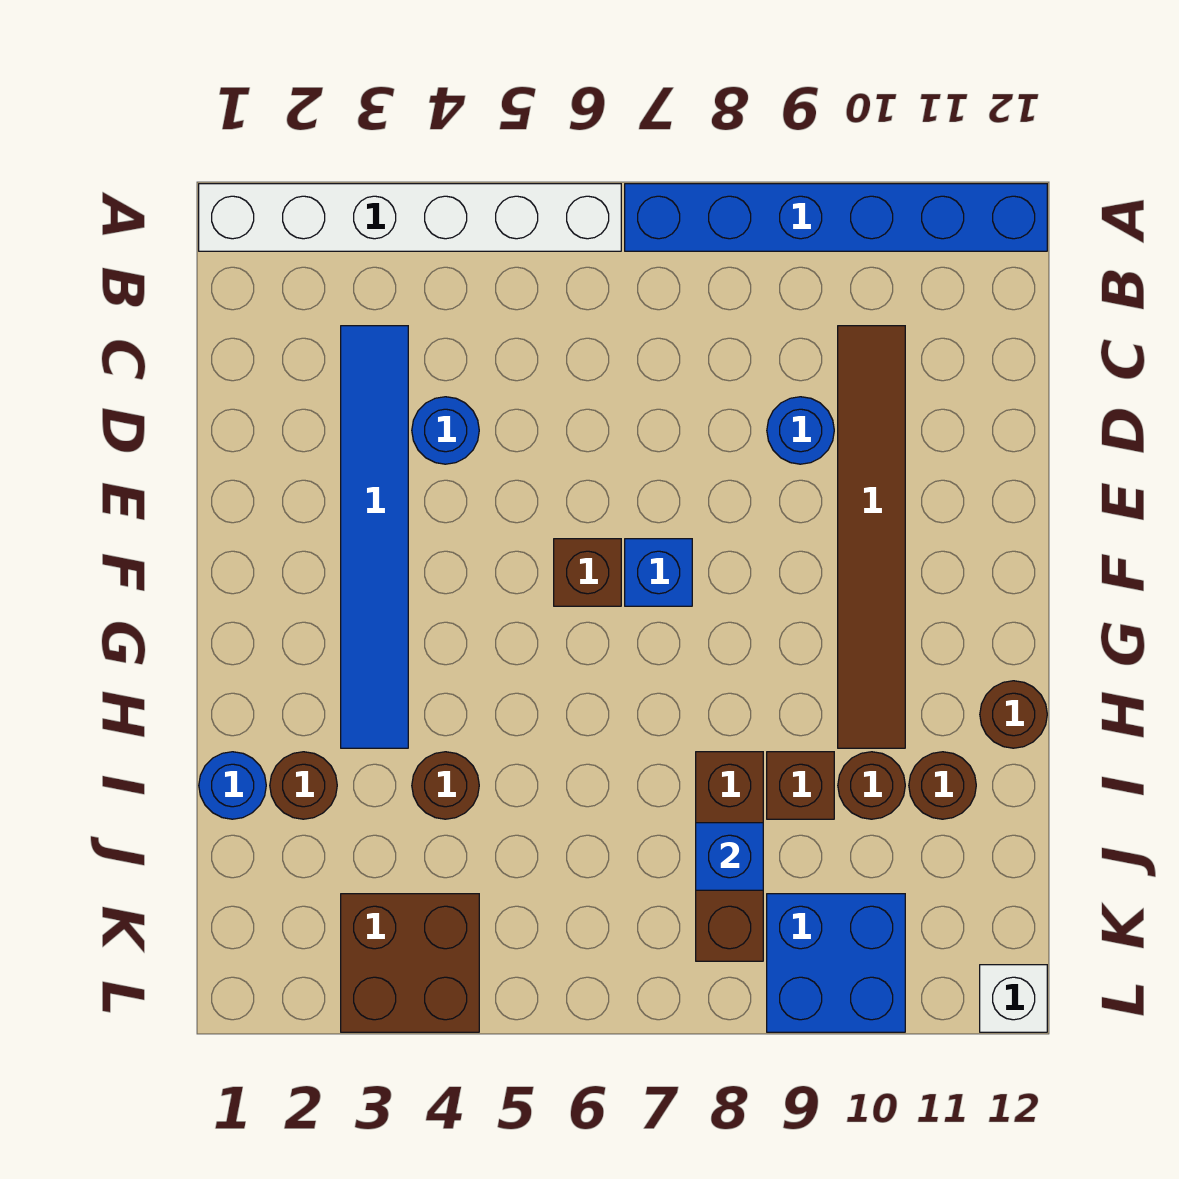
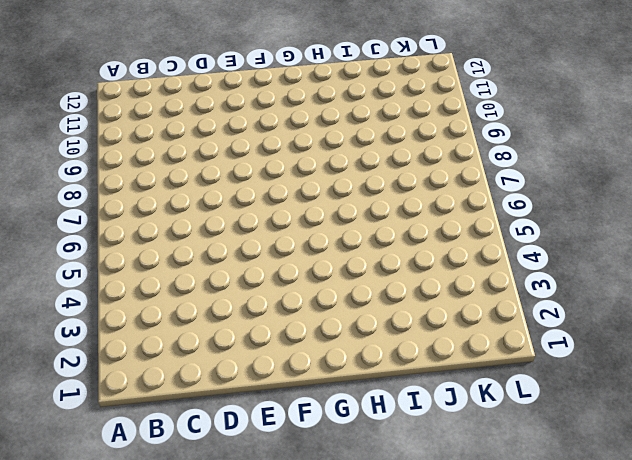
none -> white brick A1:A6 level 1
none -> blue brick A7:A12 level 1
none -> blue tile C3:H3 level 1

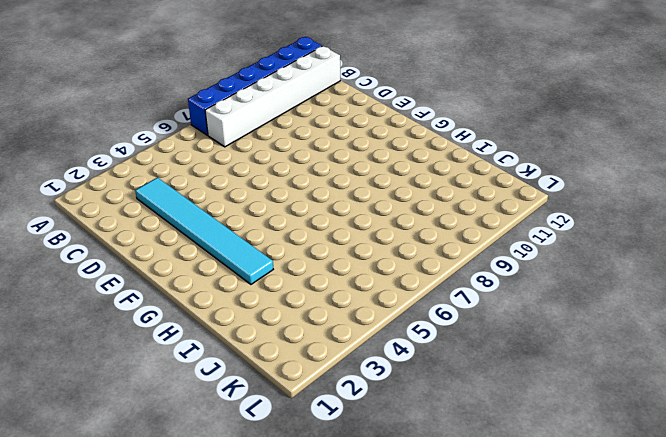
white brick B7:B12 level 1 -> white brick A1:A6 level 1
cyan tile C3:H3 level 1 -> blue tile C3:H3 level 1
none -> brown tile C10:H10 level 1
none -> blue round brick D4 level 1
none -> blue round brick D9 level 1

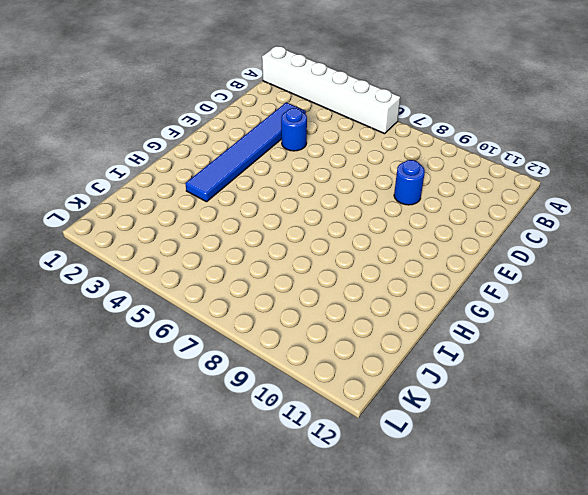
none -> blue brick A7:A12 level 1
none -> brown tile C10:H10 level 1
none -> brown brick F6 level 1

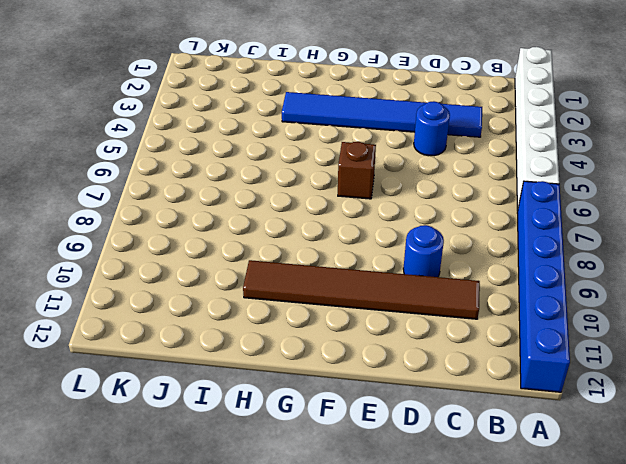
none -> blue brick F7 level 1
none -> brown round brick H12 level 1
none -> blue round brick I1 level 1

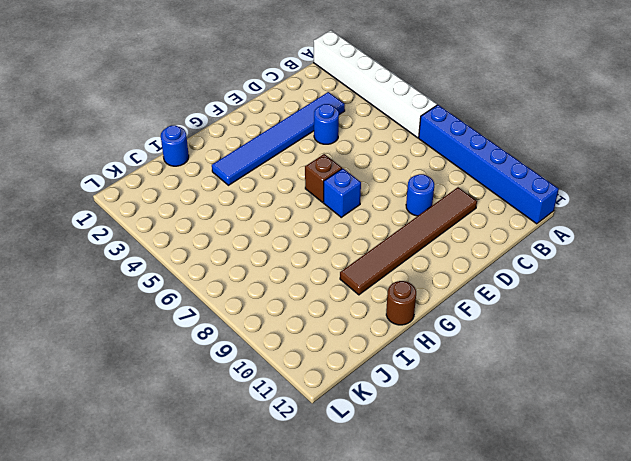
none -> brown round brick I2 level 1
none -> brown round brick I4 level 1
none -> brown brick I8:K8 level 1

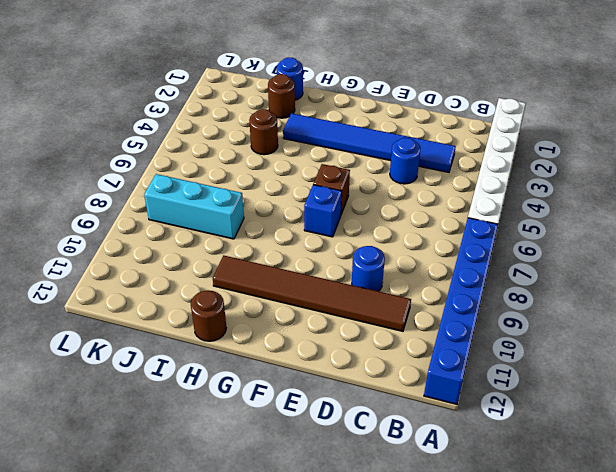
cyan brick I8:K8 level 1 -> brown brick I8:K8 level 1
none -> brown brick I9 level 1
none -> brown round brick I10 level 1
none -> brown round brick I11 level 1

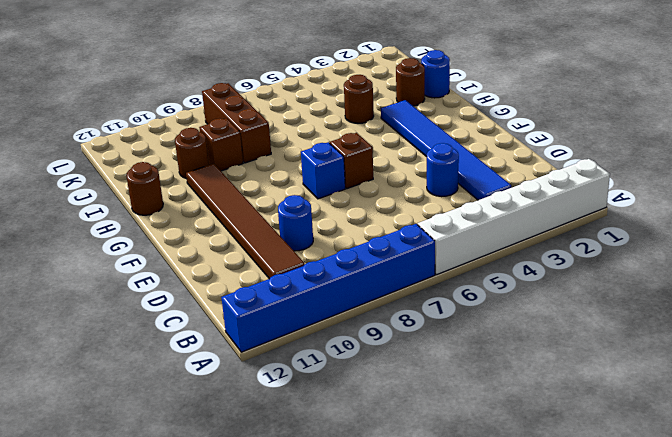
none -> brown round brick I11 level 1
none -> brown brick K3:L4 level 1
none -> blue brick K9:L10 level 1

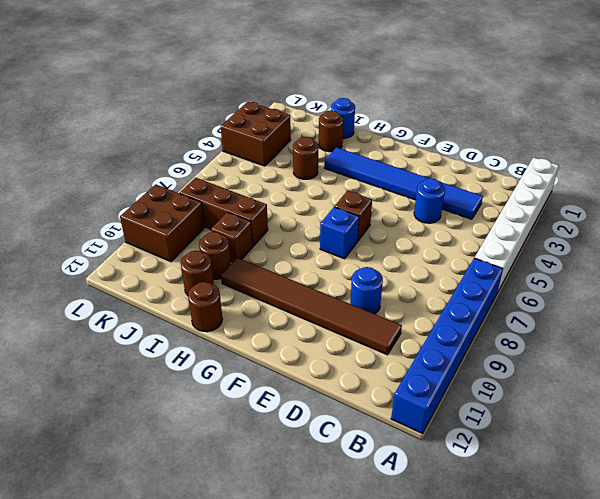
brown brick K9:L10 level 1 -> blue brick K9:L10 level 1
none -> white brick L12 level 1
none -> blue brick J8 level 2

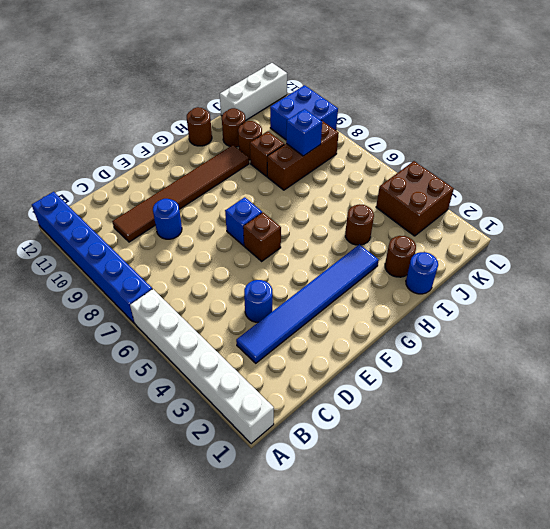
white brick J12:L12 level 1 -> white brick L12 level 1

